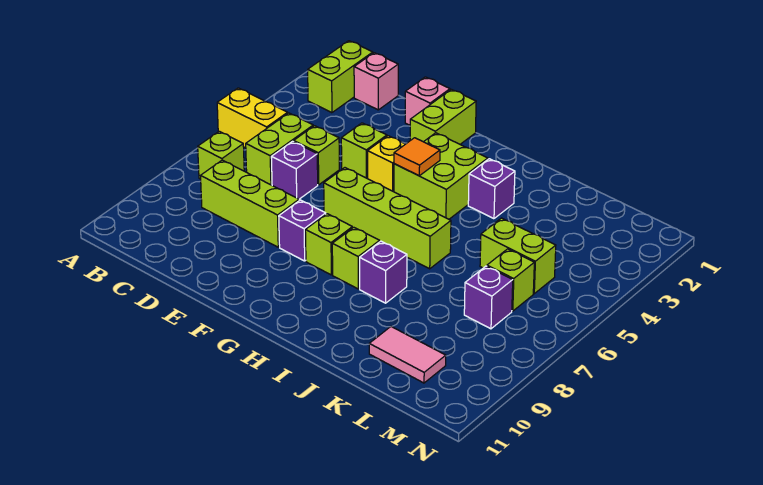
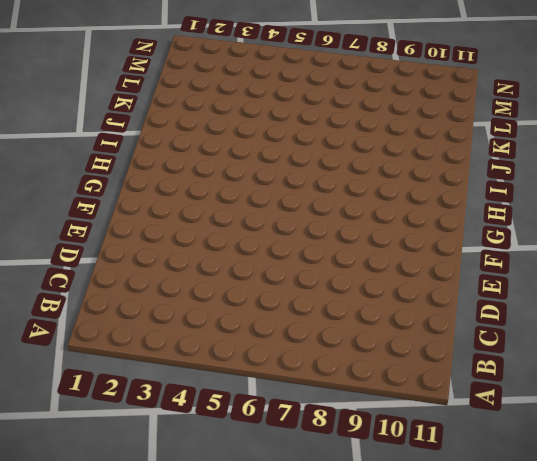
none -> yellow brick A5:B5 level 1
none -> lime brick B1:B2 level 1
none -> lime brick B7 level 1

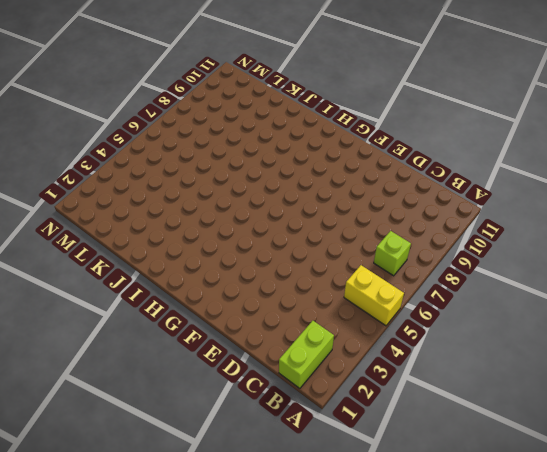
none -> pink brick C1 level 1
none -> lime brick C5:C6 level 1
none -> lime brick C8:E8 level 1

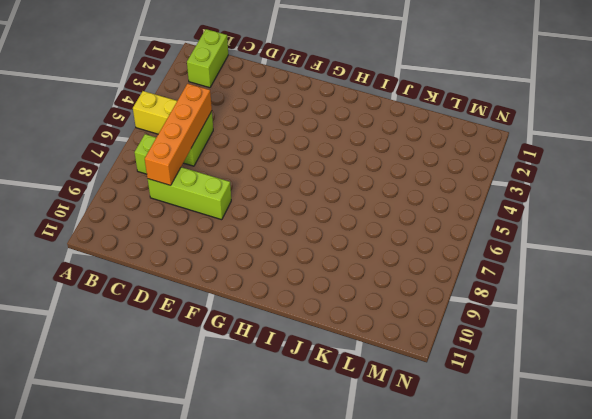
orange brick C5:C8 level 2 -> none
none -> pink brick C1 level 1
none -> lime brick D5 level 1
none -> purple brick D6 level 1

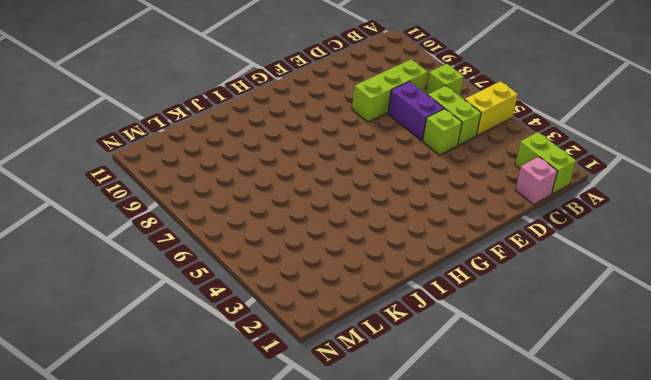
purple brick D6:D7 level 1 -> purple brick D6 level 1
none -> pink brick E1 level 1
none -> lime brick E4 level 1
none -> lime brick F1:F2 level 1

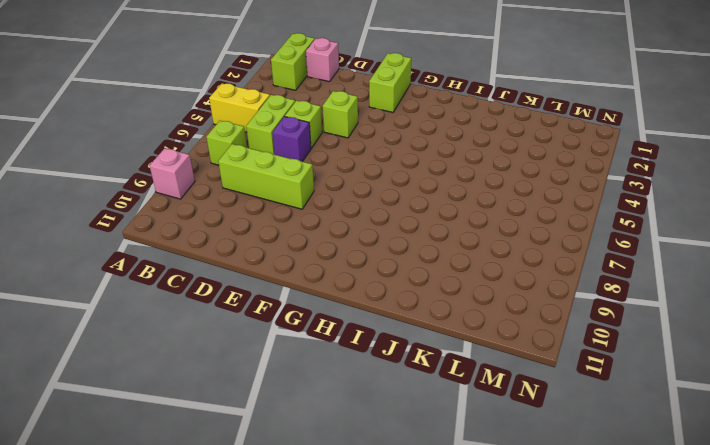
pink brick A9 level 1 -> pink brick E1 level 1
none -> yellow brick F4 level 1
none -> lime brick F6:I6 level 1
none -> purple brick F8 level 1

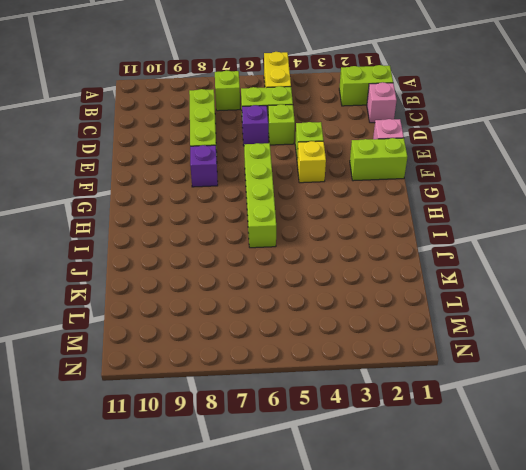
none -> lime brick G3:H4 level 1
none -> lime brick G8 level 1
none -> lime brick H8 level 1

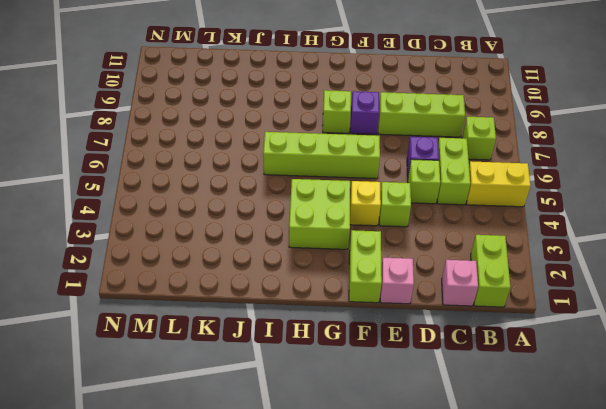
none -> lime brick H8 level 1
none -> purple brick I3 level 1
none -> purple brick I8 level 1

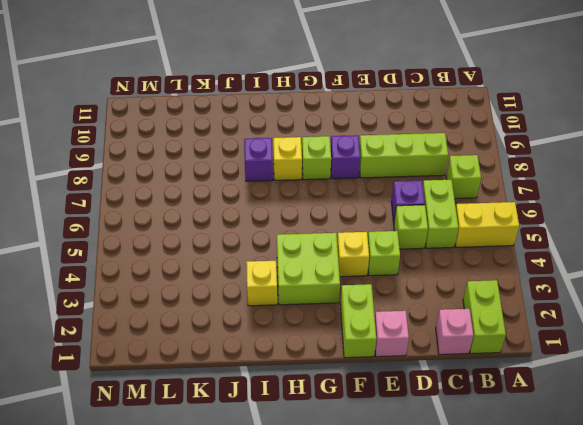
yellow brick H8 level 1 -> lime brick H8 level 1
yellow brick I3 level 1 -> purple brick I3 level 1
none -> lime brick F6:I6 level 1
none -> lime brick K5:L5 level 1
none -> pink tile K10:L10 level 1

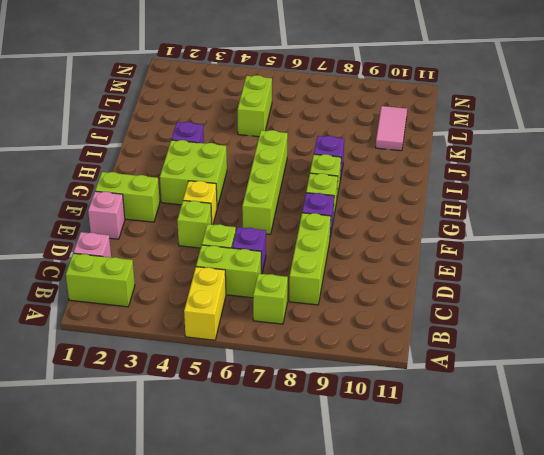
none -> lime brick L6 level 1
none -> purple brick L7 level 1
none -> orange tile G4 level 2

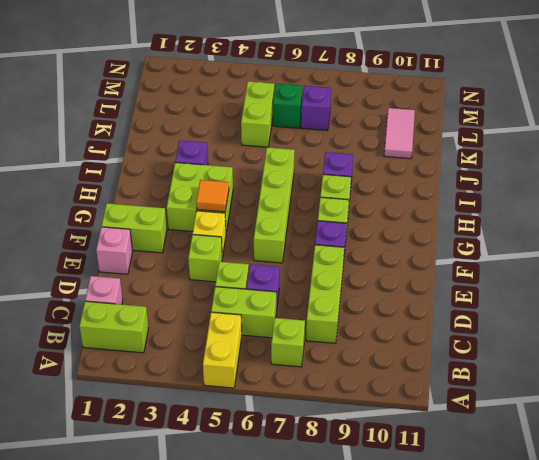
green brick L6 level 1 -> lime brick L6 level 1

